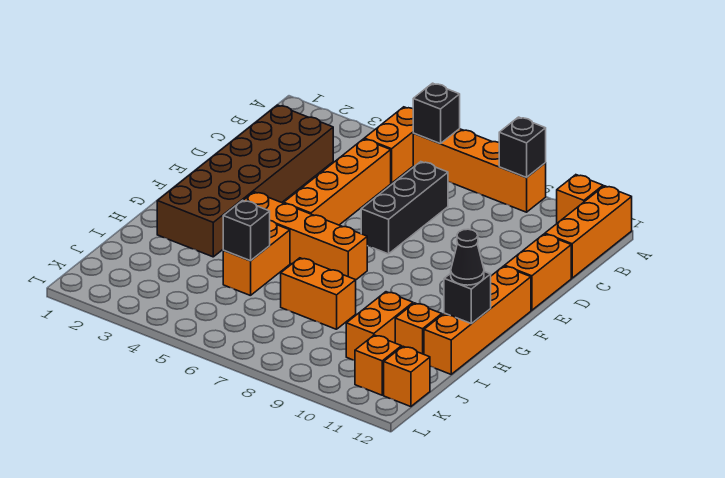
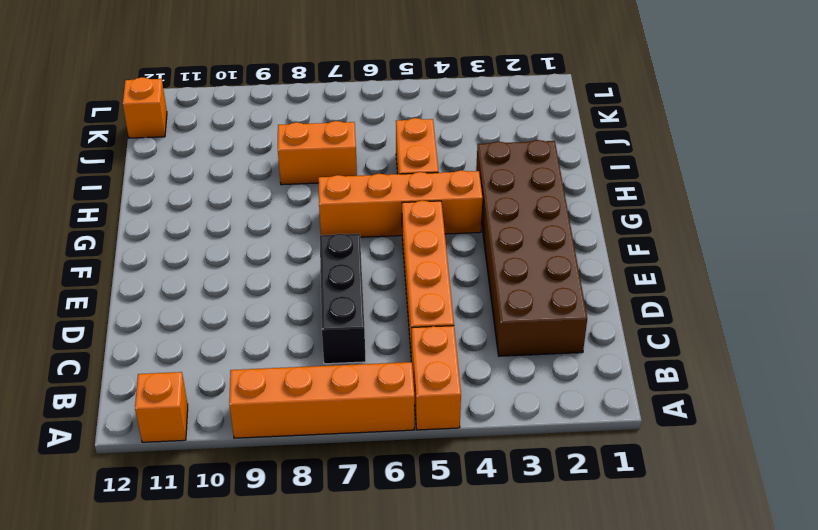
none -> orange brick A12:C12 level 1
none -> orange brick D12:E12 level 1
none -> orange brick F12:I12 level 1

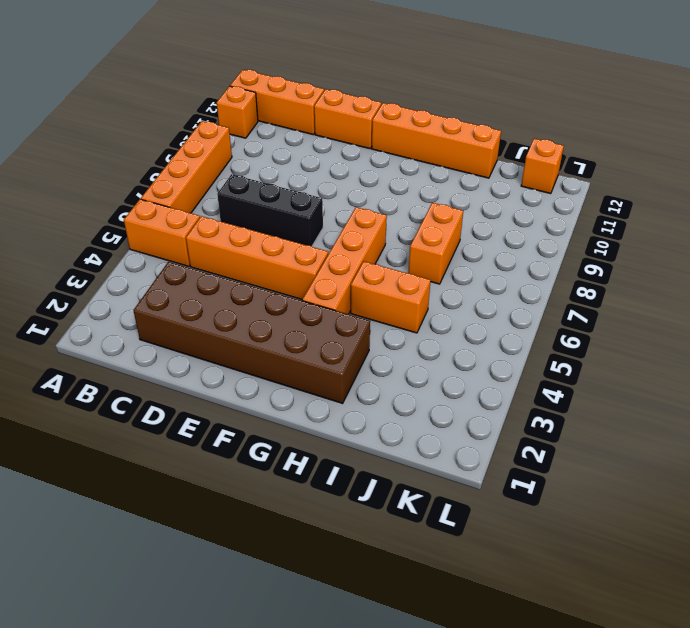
none -> orange brick I10:J10 level 1
none -> orange brick I11 level 1
none -> orange brick K11 level 1

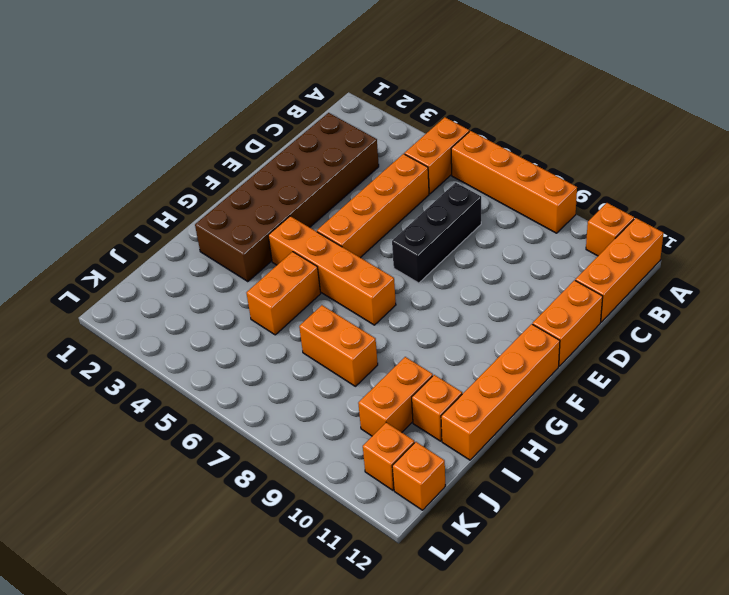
none -> black brick A6 level 2
none -> black brick A9 level 2
none -> black brick H12 level 2

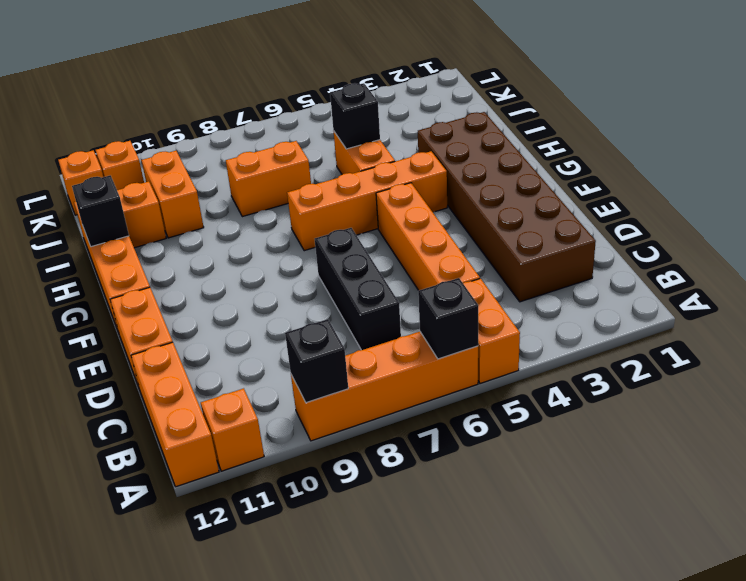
none -> black cone H12 level 3

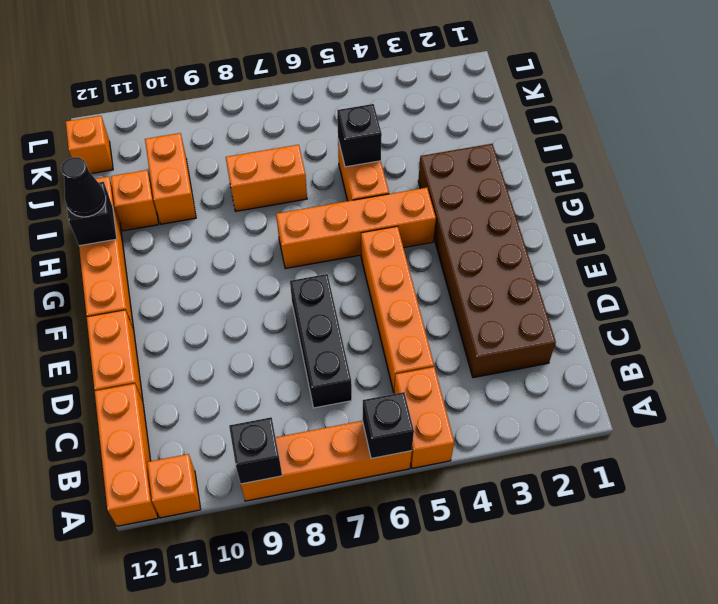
none -> orange brick K11 level 1

